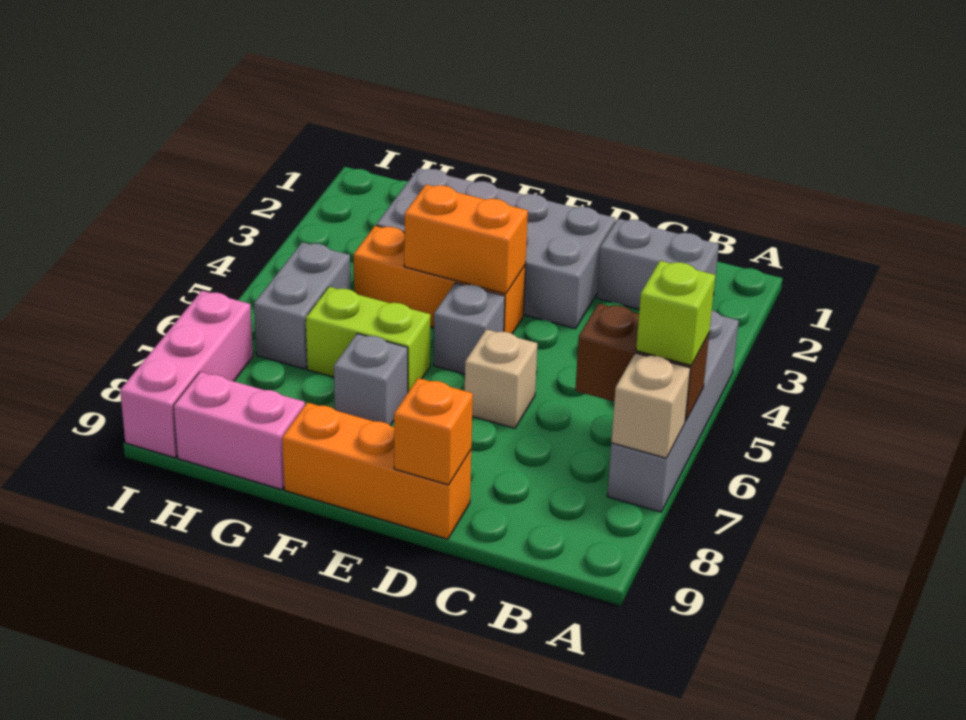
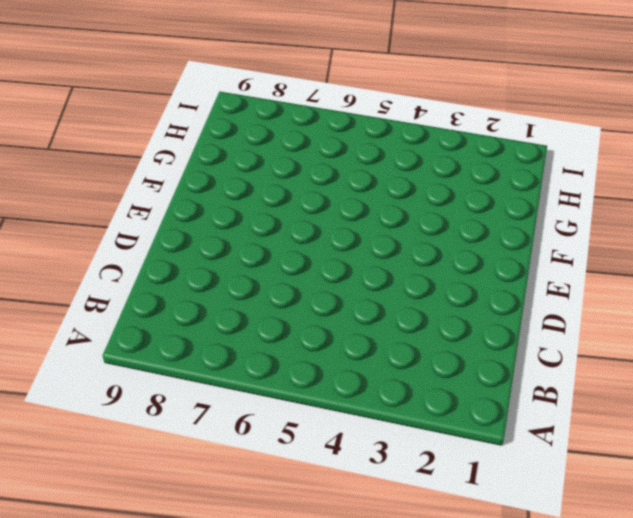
none -> grey brick A4:A7 level 1
none -> grey brick B2:C2 level 1
none -> grey brick D2:G3 level 1

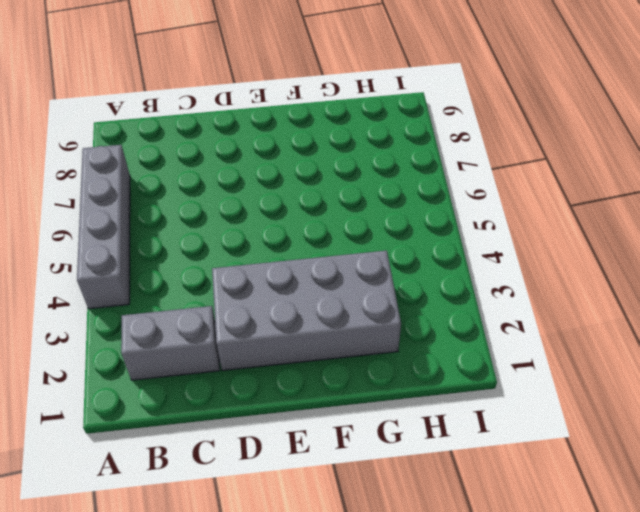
none -> tan brick D6 level 1
none -> orange brick D9:F9 level 1
none -> orange brick E4:G4 level 1

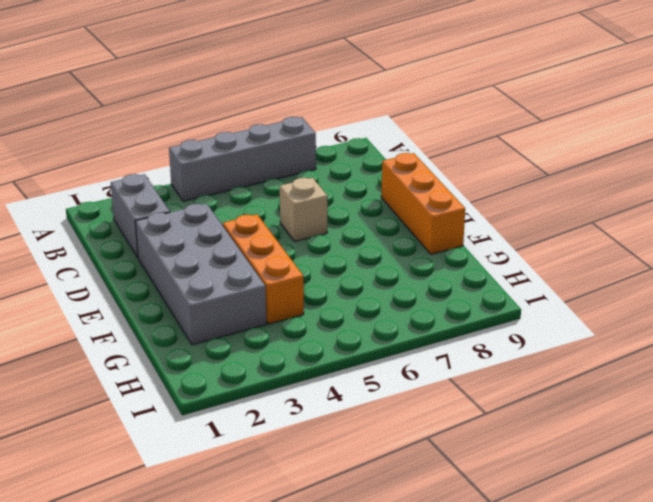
none -> grey brick E5 level 1
none -> lime brick F6:G6 level 1
none -> grey brick F7 level 1

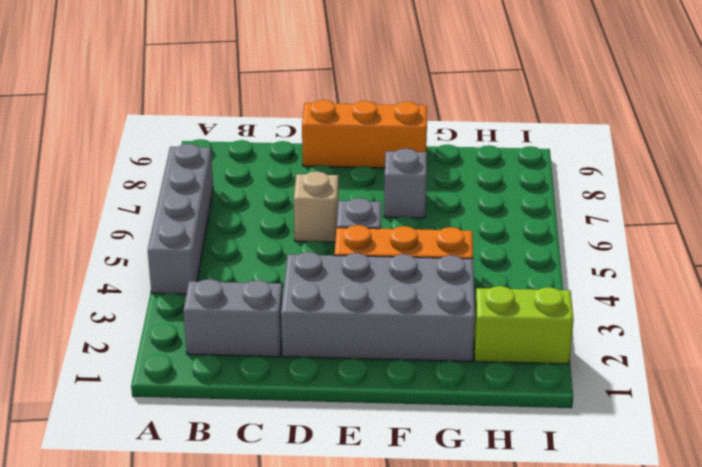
lime brick H2:I2 level 1 -> lime brick F6:G6 level 1
none -> pink brick G9:H9 level 1
none -> grey brick H5:H6 level 1
none -> pink brick I7:I9 level 1

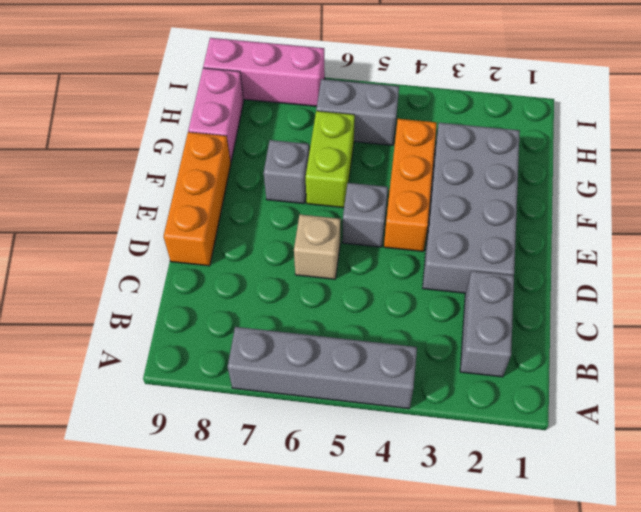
none -> brown brick A6:B6 level 2
none -> tan brick A7 level 2
none -> orange brick D9 level 2

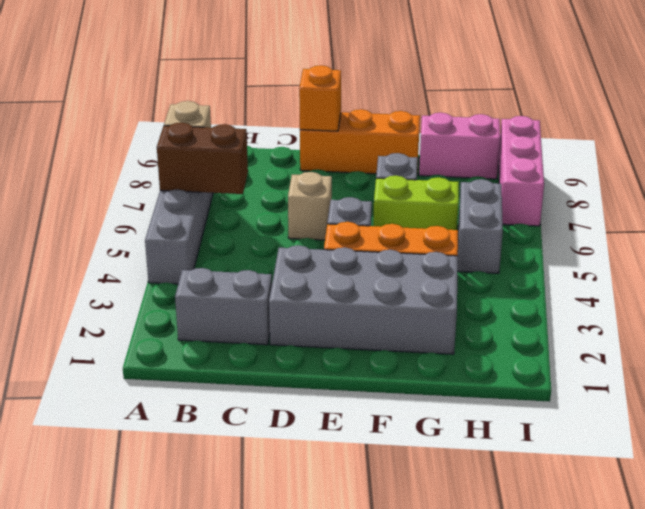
none -> orange brick E4:F4 level 2
none -> lime brick A6 level 3

